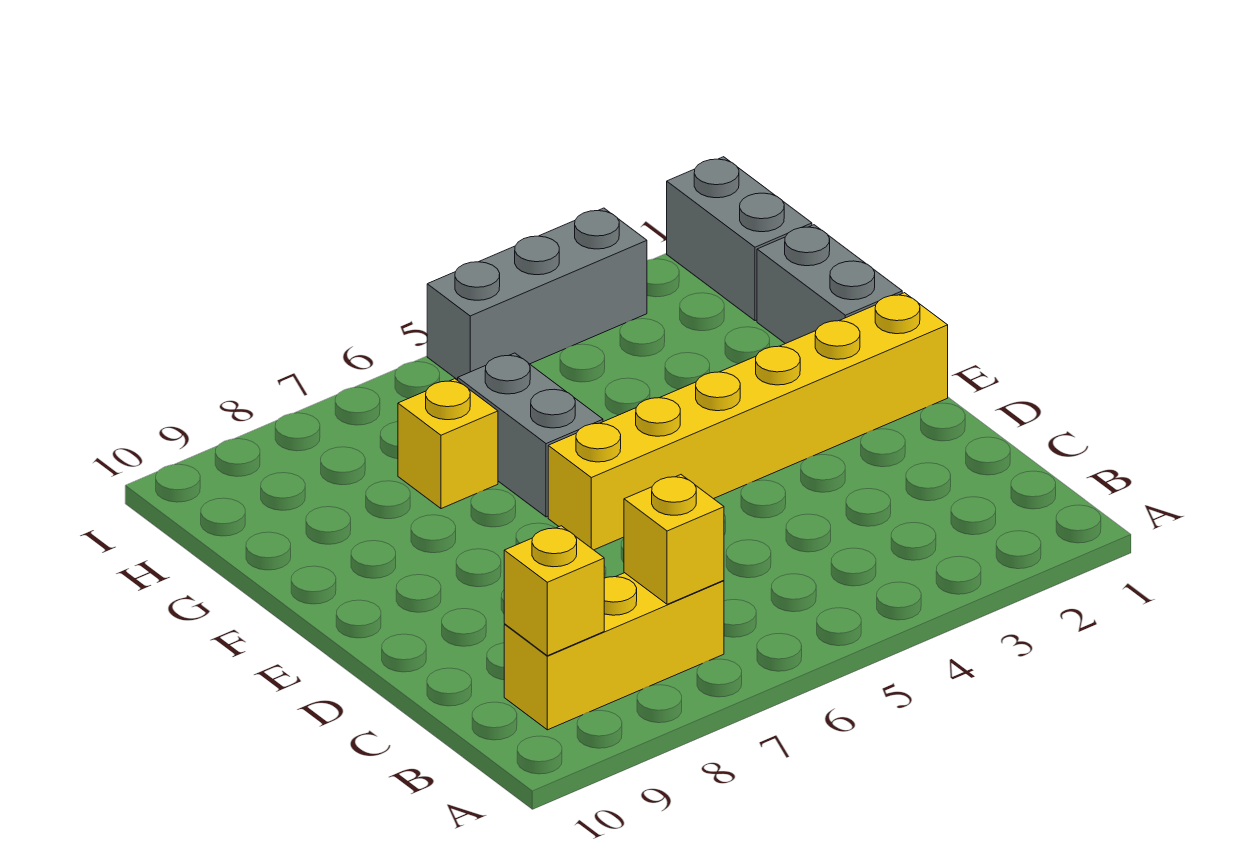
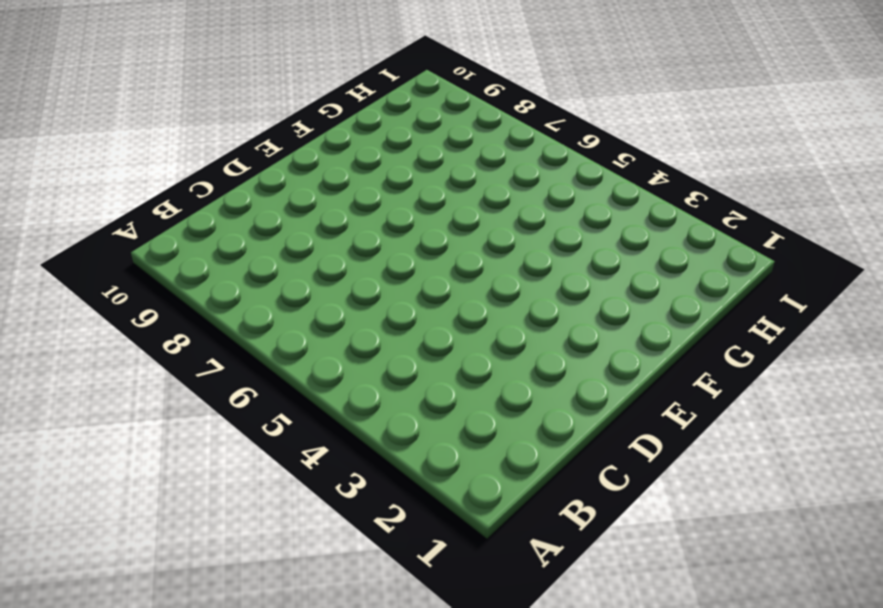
none -> yellow brick B7:B9 level 1
none -> yellow brick E1:E6 level 1

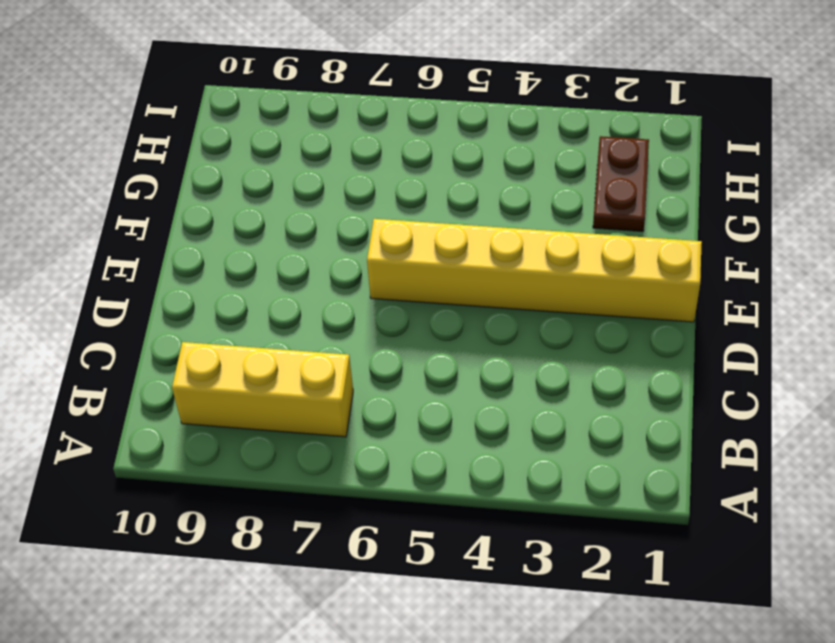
brown plate G2:H2 level 1 -> none
none -> grey brick F1:G1 level 1
none -> grey brick F6:G6 level 1

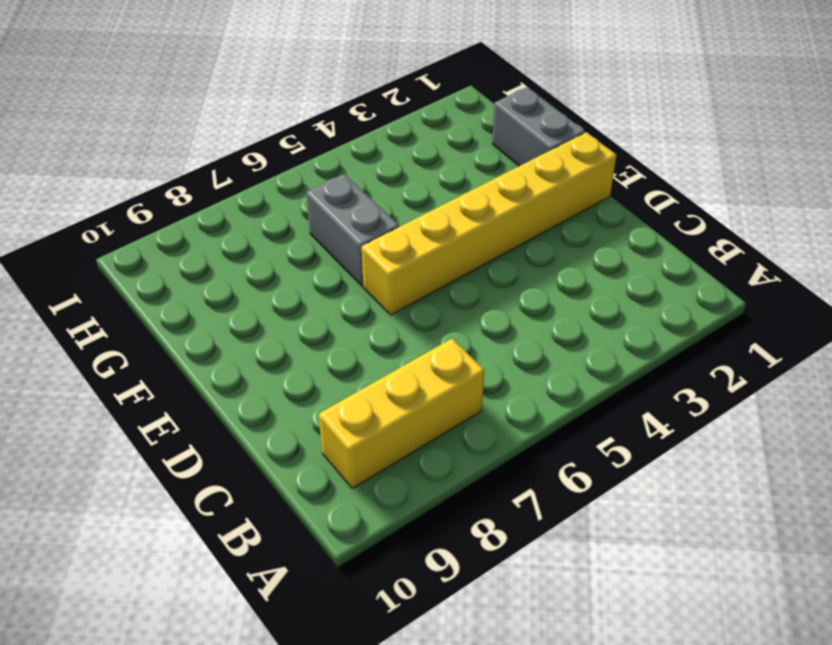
none -> yellow brick G7 level 1
none -> grey brick H1:I1 level 1

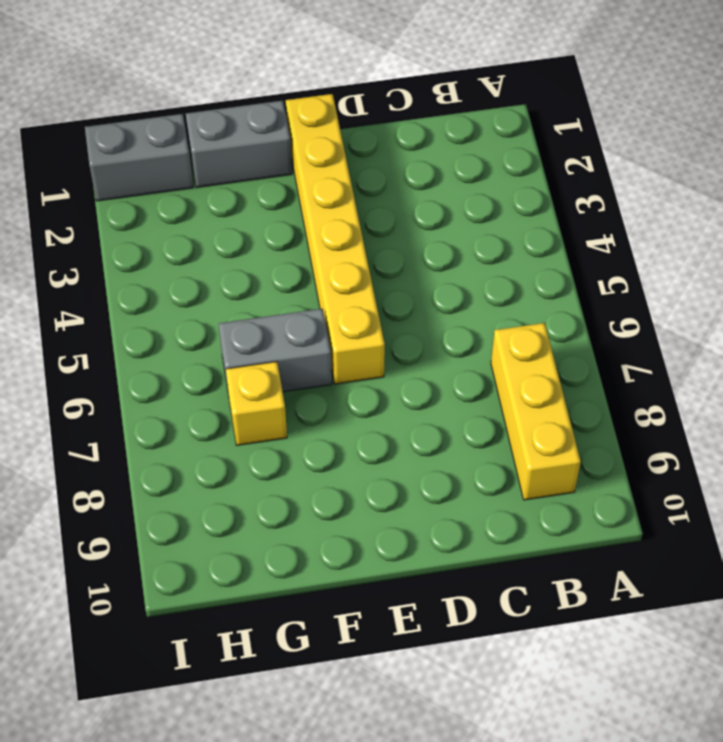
none -> grey brick I3:I5 level 1
none -> yellow brick B7 level 2

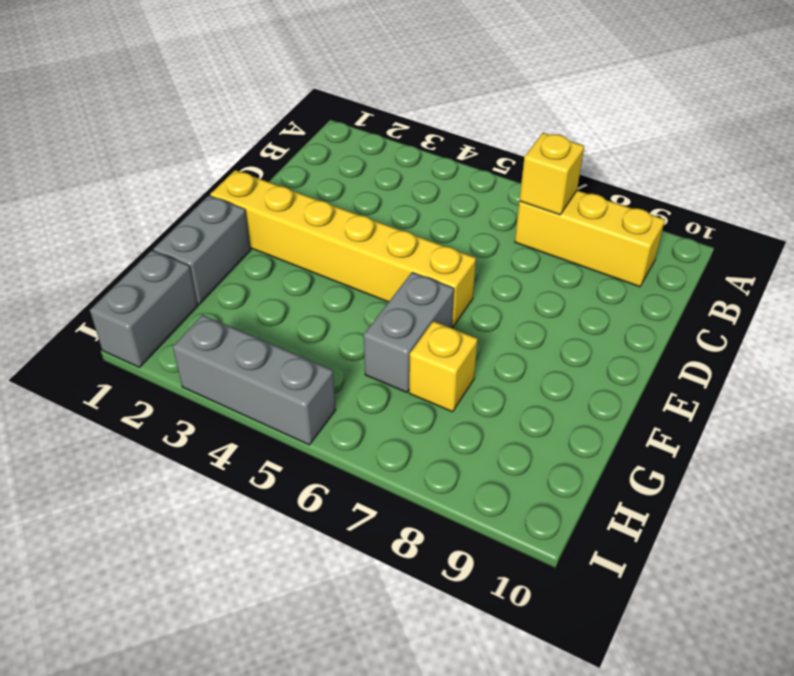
none -> yellow brick B9 level 2

